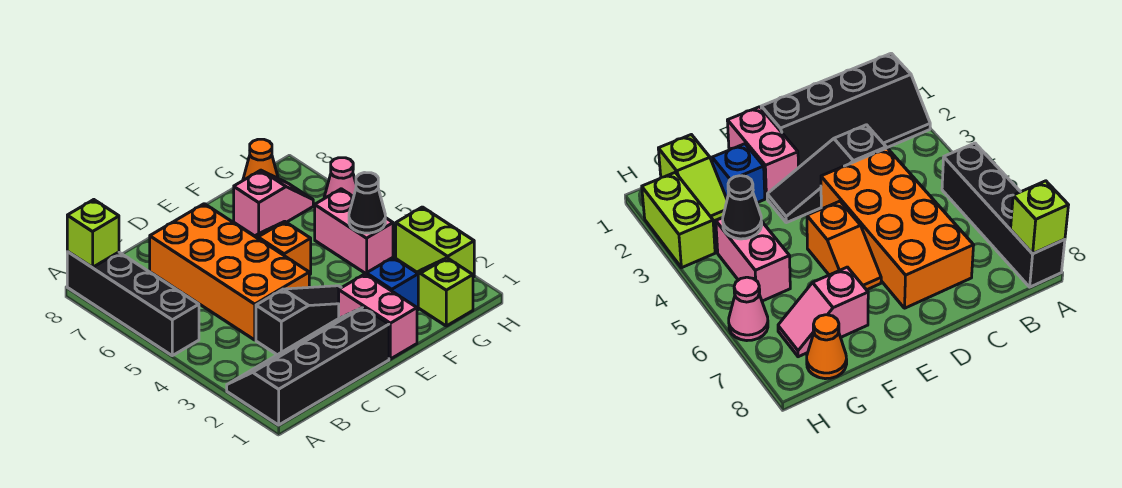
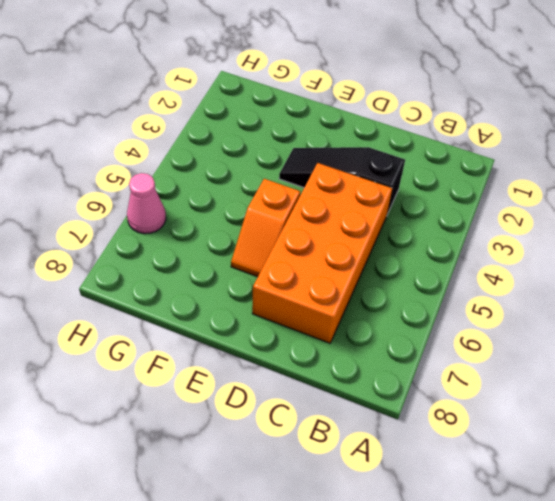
none -> black slope A1:D2 level 1 top 1
none -> black brick A5:A8 level 1
none -> pink brick E1:E2 level 1

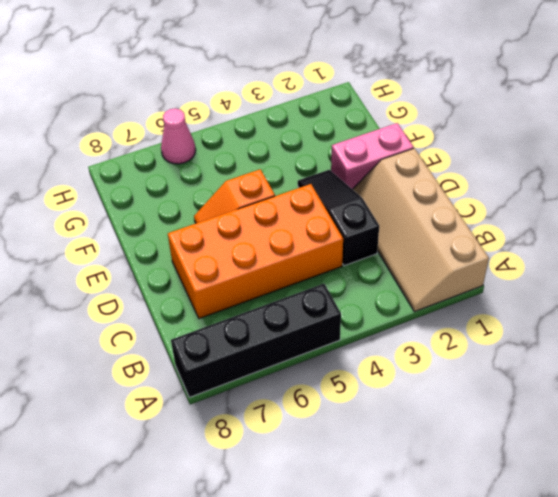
tan slope A1:D2 level 1 top 1 -> black slope A1:D2 level 1 top 1
none -> blue brick F2 level 1
none -> pink slope F7:G7 level 1 top F
none -> lime slope G1:G2 level 1 top 1

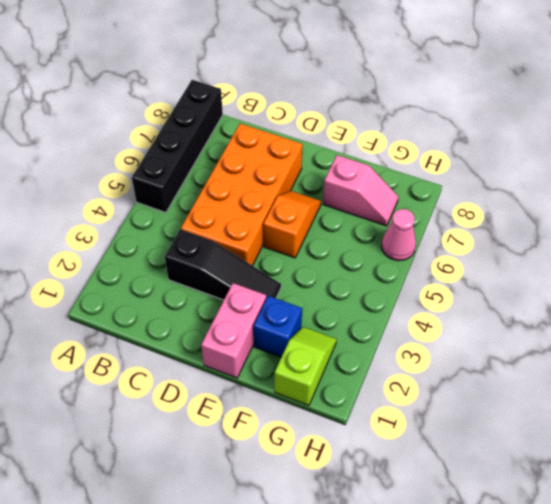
none -> black slope A1:D2 level 1 top 1
none -> pink brick G4:G5 level 1
none -> orange cone G8 level 1

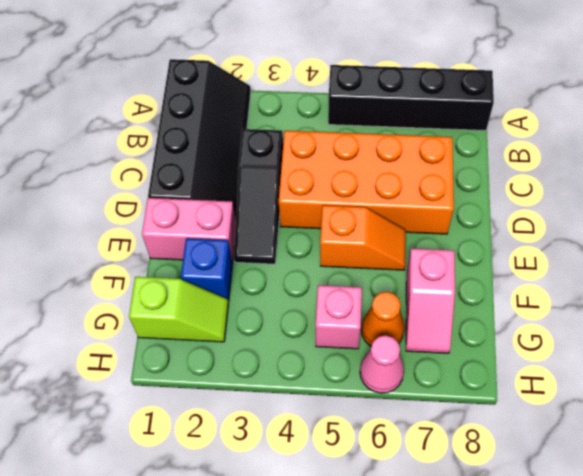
pink brick G5 level 1 -> pink brick G4:G5 level 1
orange cone G6 level 1 -> orange cone G8 level 1
none -> lime brick H2:H3 level 1
none -> lime brick A8 level 2
none -> black cone G4 level 2

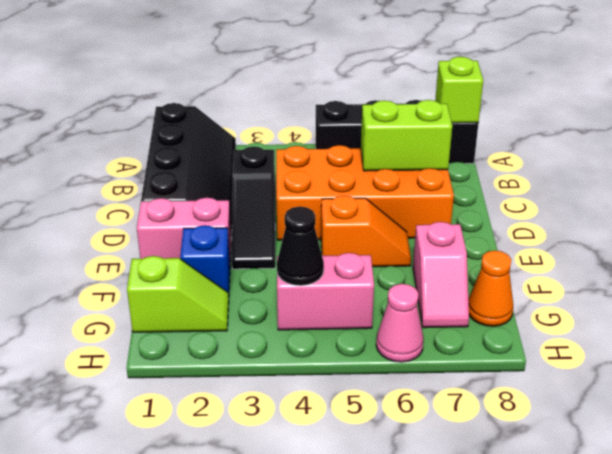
lime brick C6:C7 level 2 -> lime brick H2:H3 level 1

